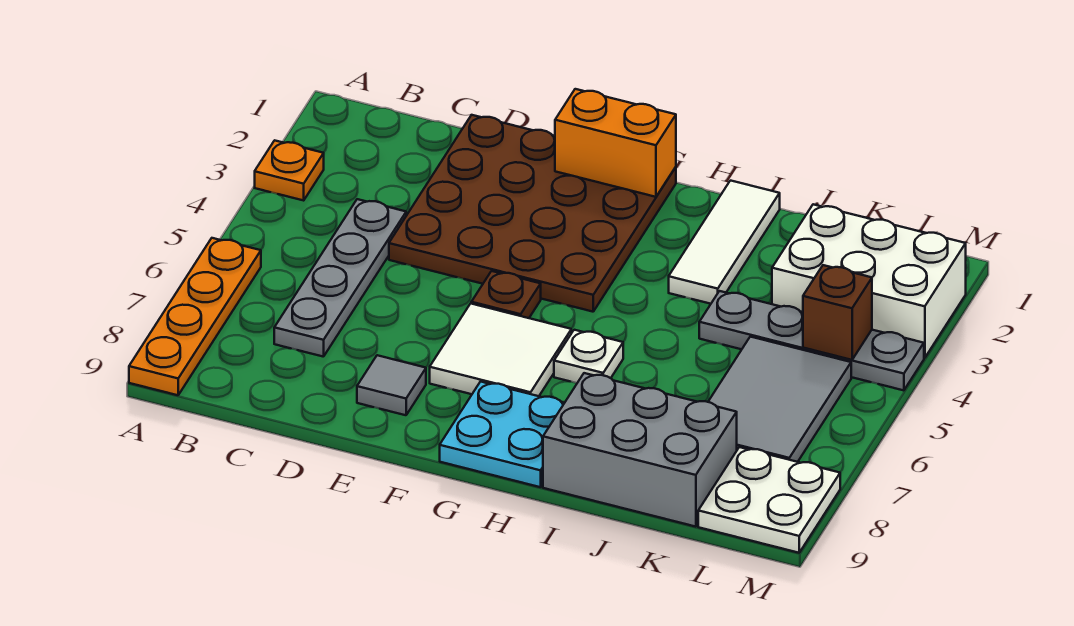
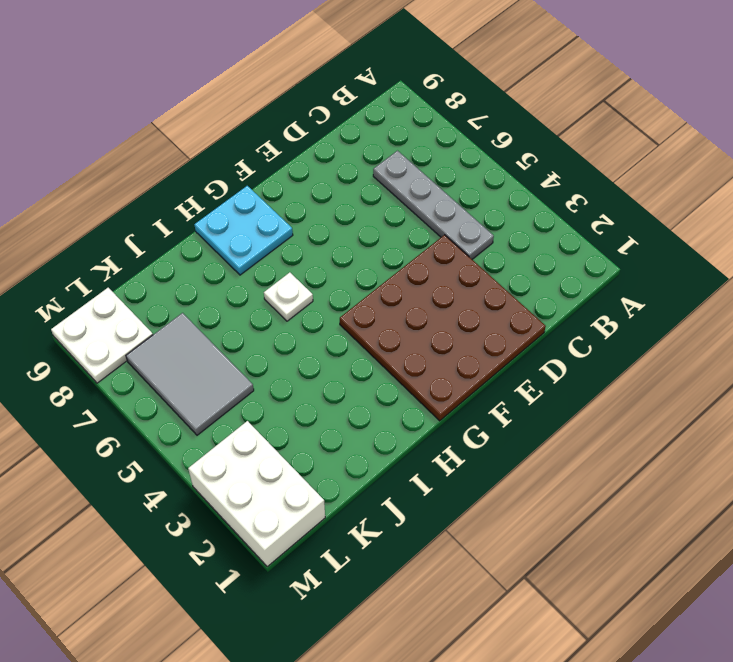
white brick L1:M3 level 1 -> white brick K2:M3 level 1
none -> orange plate A3 level 1
none -> orange plate A6:A9 level 1
none -> grey tile E8 level 1

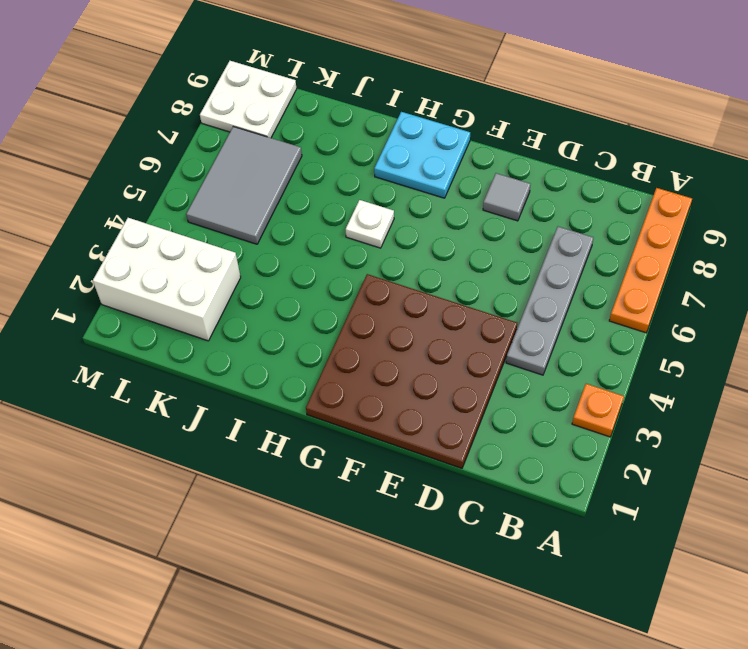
none -> brown plate F5 level 1
none -> white tile F6:G7 level 1
none -> white tile I1:I3 level 1

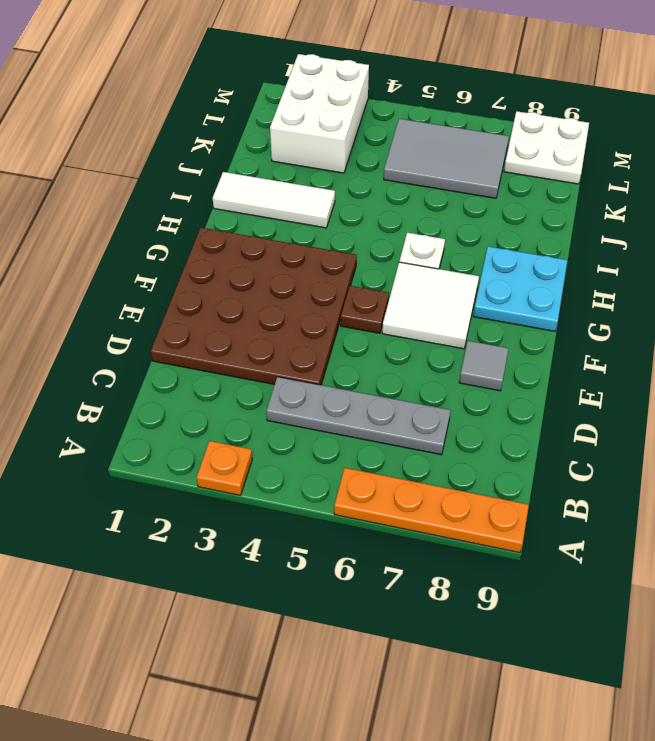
none -> grey brick I8:K9 level 1
none -> grey plate J4:M4 level 1
none -> orange brick F1:G1 level 2

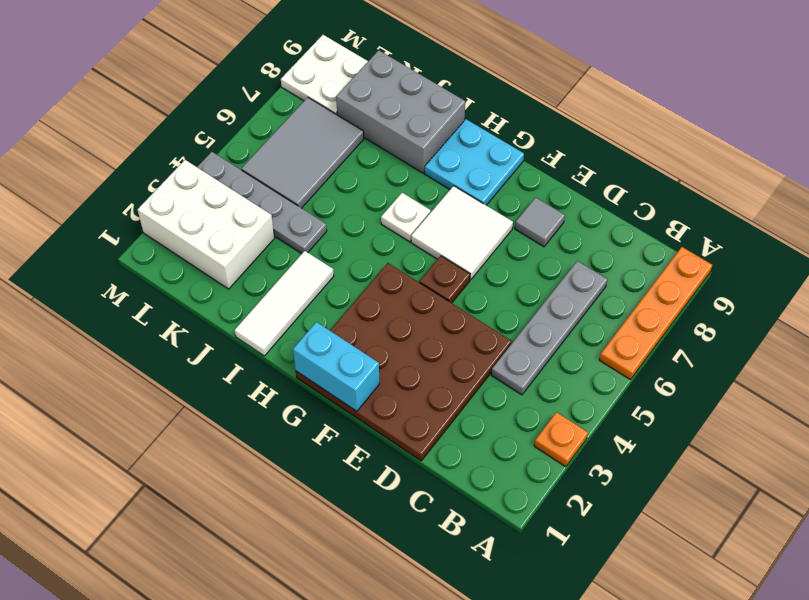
cyan brick F1:G1 level 2 -> orange brick F1:G1 level 2
none -> brown brick L4 level 2

